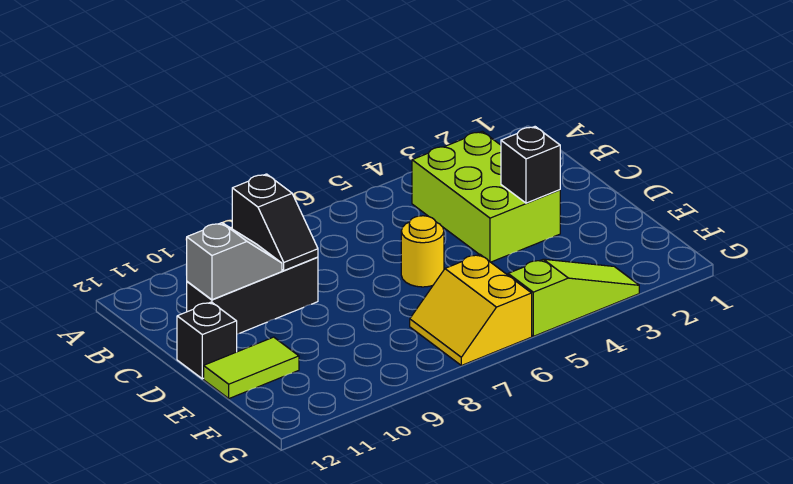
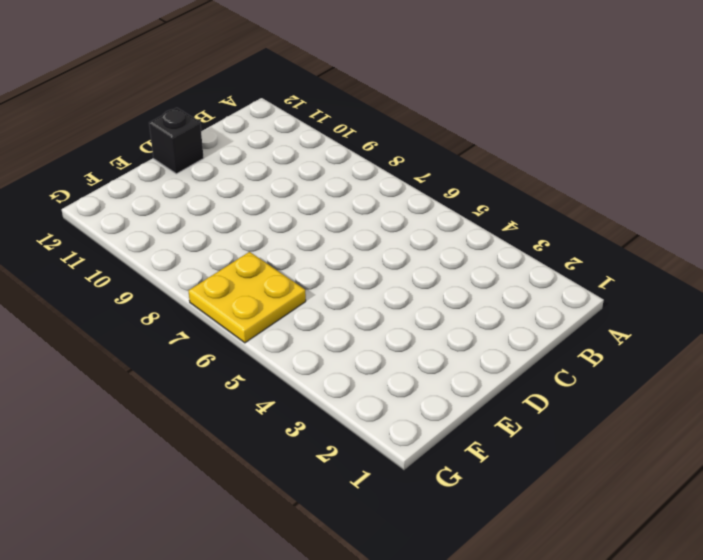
yellow plate F6:G7 level 1 -> yellow slope F6:G7 level 1 top 6
none -> lime brick B3:D4 level 1
none -> black brick C9:C11 level 1

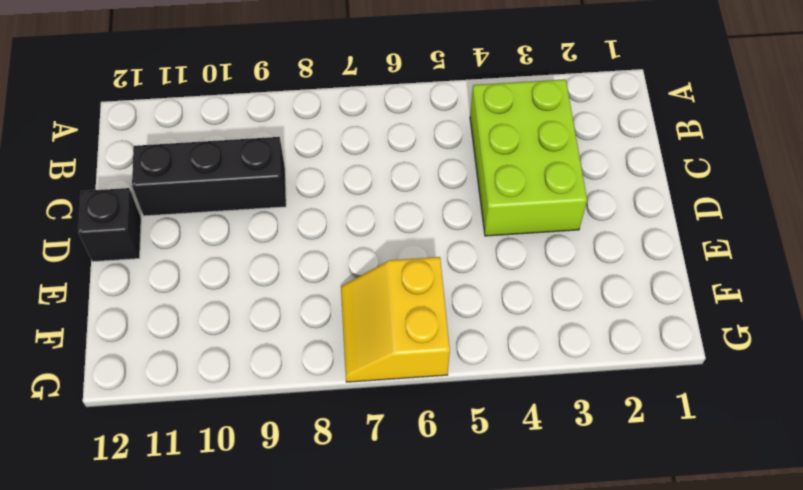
none -> yellow round brick D6 level 1
none -> lime tile E11:E12 level 1

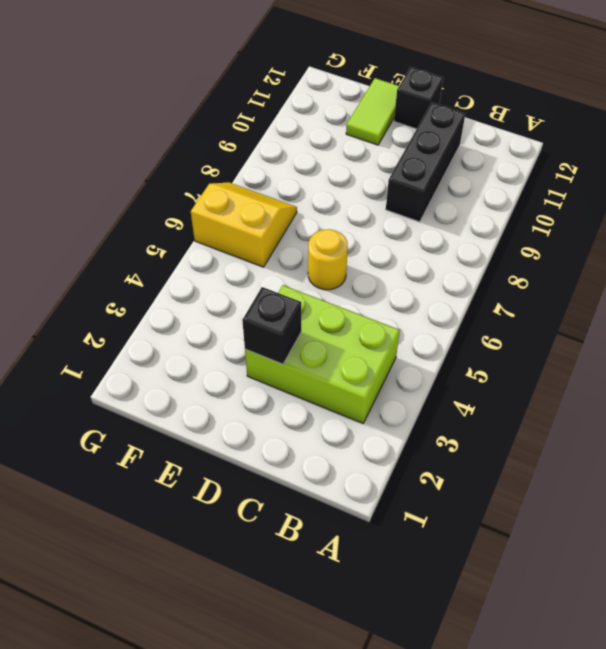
none -> lime slope G3:G5 level 1 top 5
none -> black slope B9:C9 level 2 top B

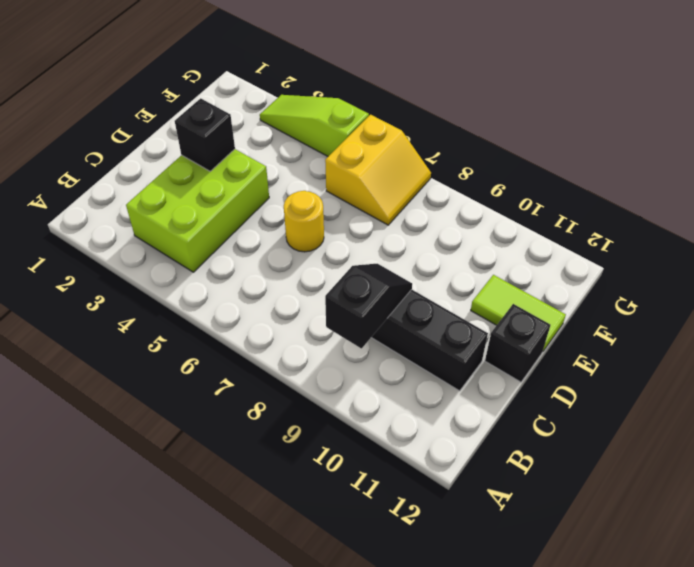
none -> grey slope C10:C11 level 2 top 11

